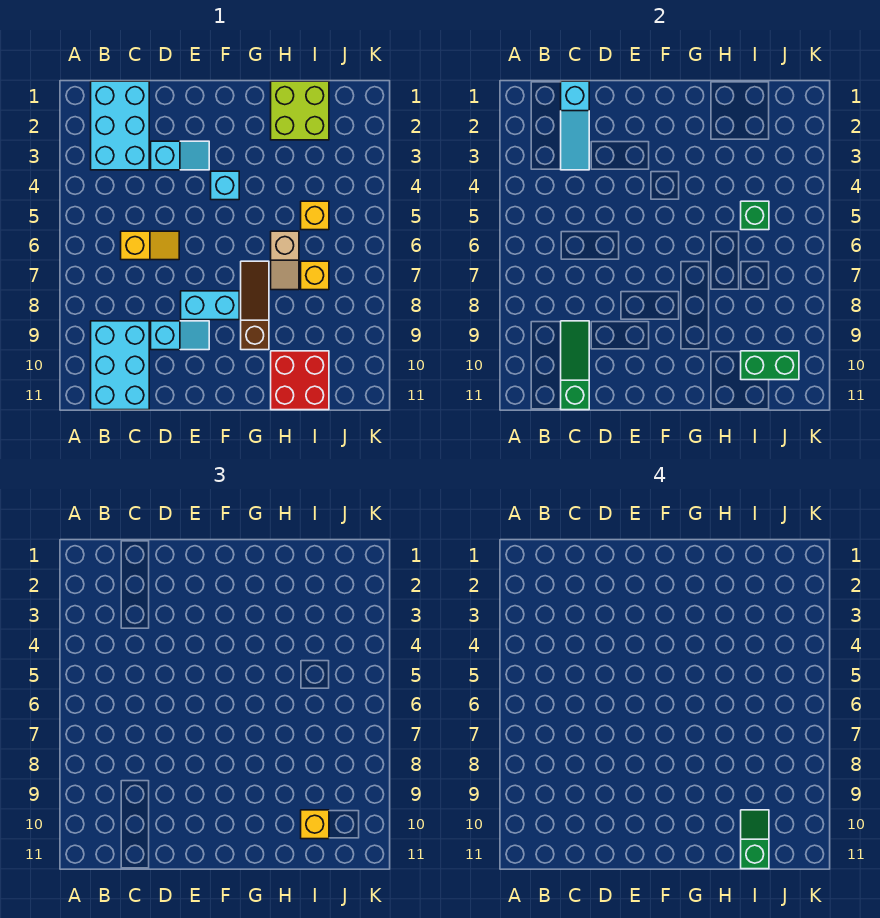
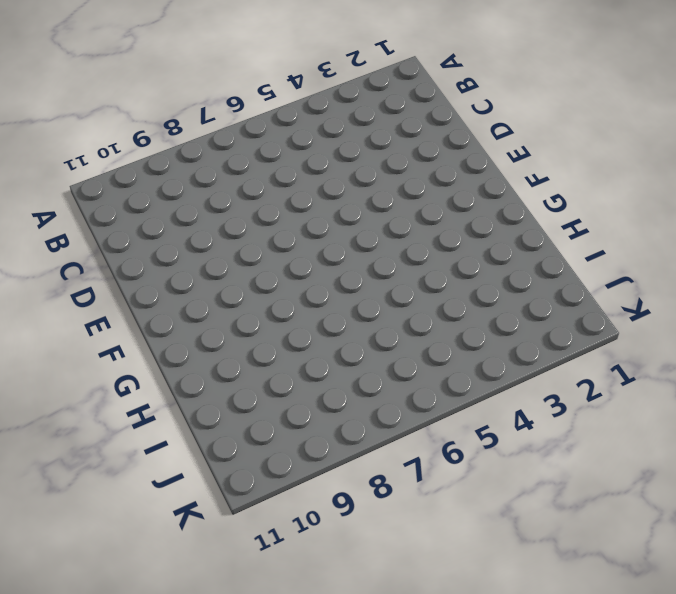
none -> cyan brick B1:C3 level 1
none -> cyan brick B9:C11 level 1
none -> yellow slope C6:D6 level 1 top C

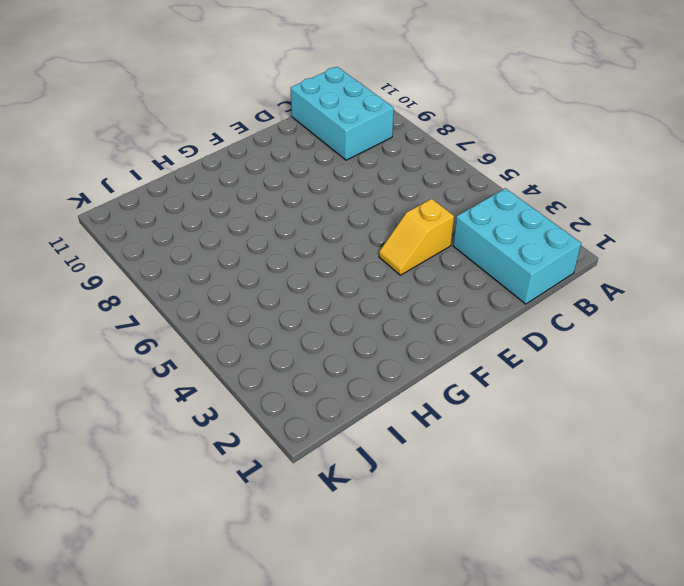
yellow slope D4:E4 level 1 top D -> yellow slope C6:D6 level 1 top C
none -> cyan slope D3:E3 level 1 top D
none -> cyan slope D9:E9 level 1 top D
none -> cyan brick E8:F8 level 1

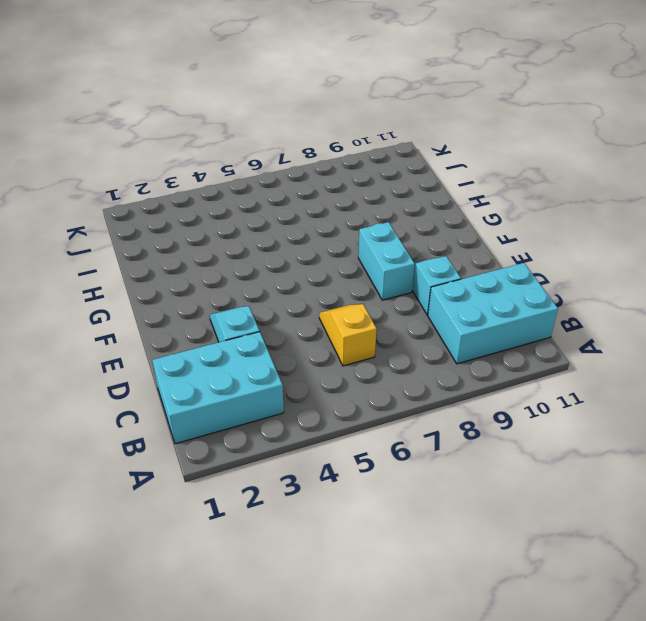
none -> cyan brick F4 level 1
none -> brown slope G7:G9 level 1 top 9
none -> lime brick H1:I2 level 1

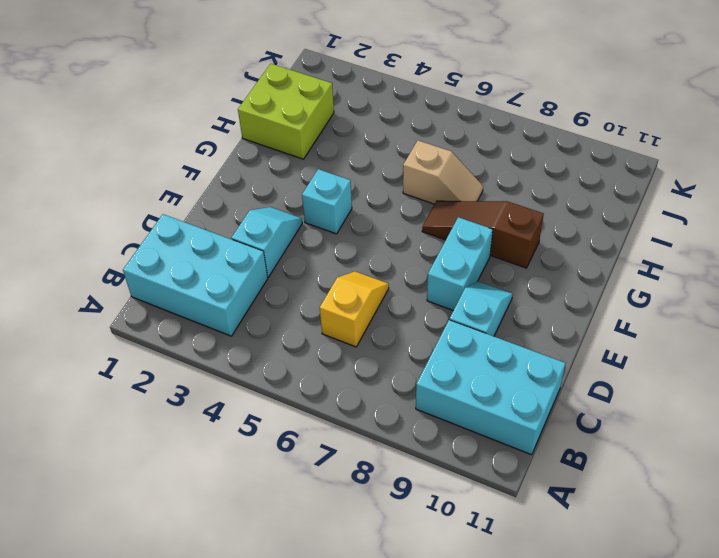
none -> red brick H10:I11 level 1
none -> yellow brick I5 level 1
none -> yellow brick I7 level 1

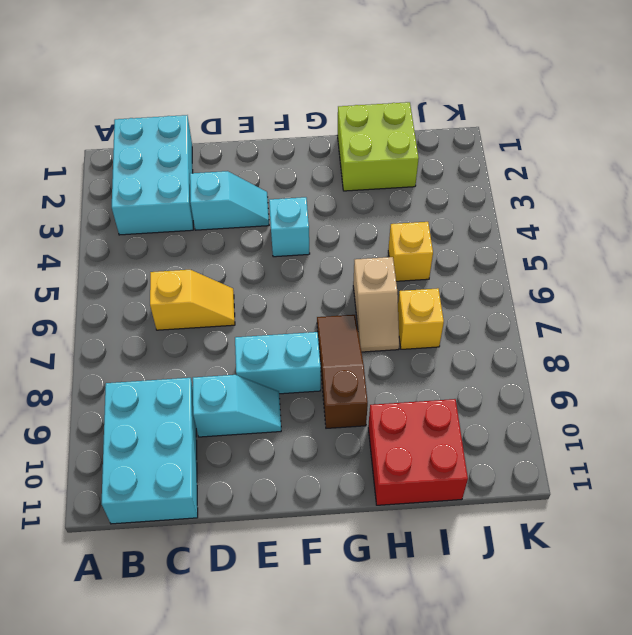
none -> cyan slope C1:C3 level 2 top 1
none -> green slope C9:C11 level 2 top 11
none -> green brick I5 level 2

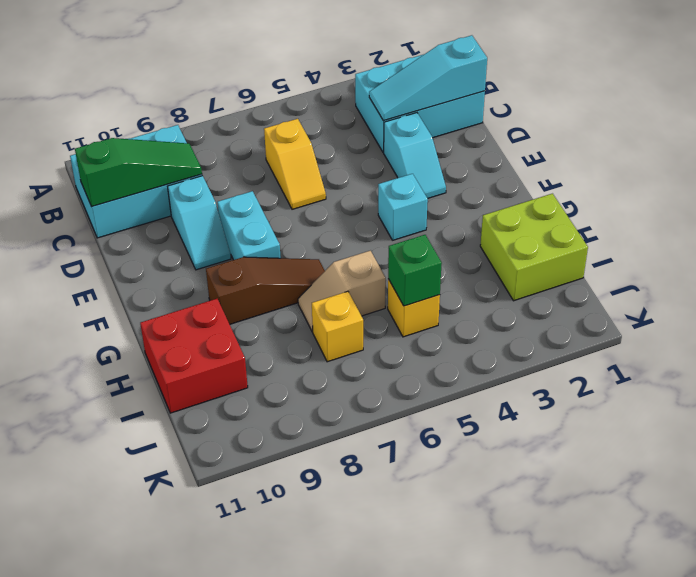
none -> green brick I10:J10 level 2
none -> yellow brick I10 level 3
none -> green slope I10:I11 level 4 top 11

